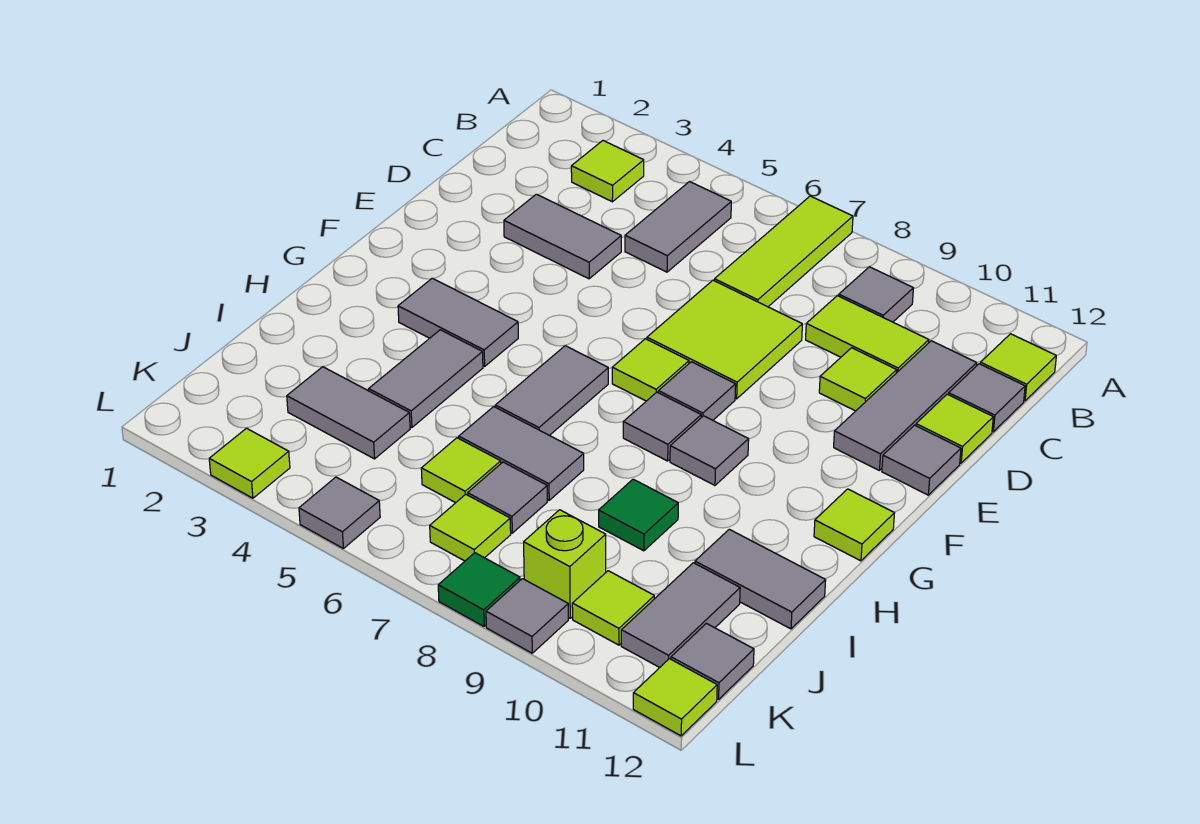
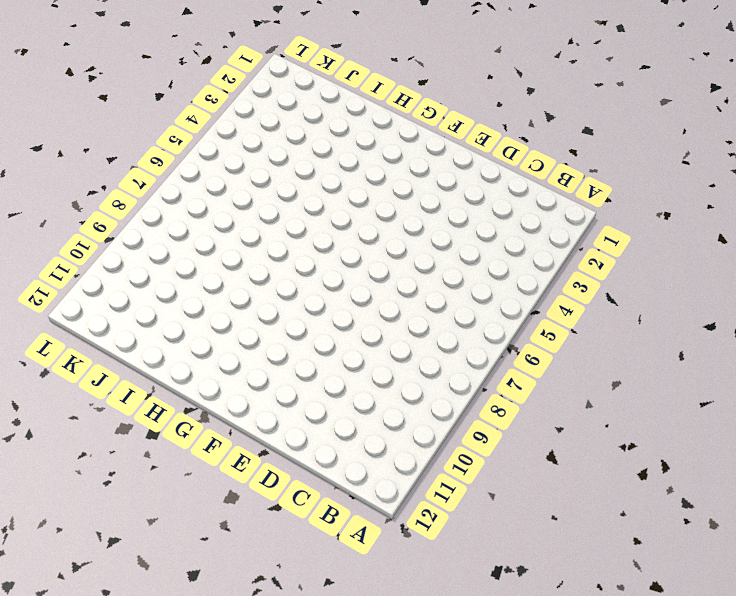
none -> lime tile A7:C7 level 1
none -> lime tile B3 level 1
none -> grey tile B5:C5 level 1
none -> grey tile B9 level 1

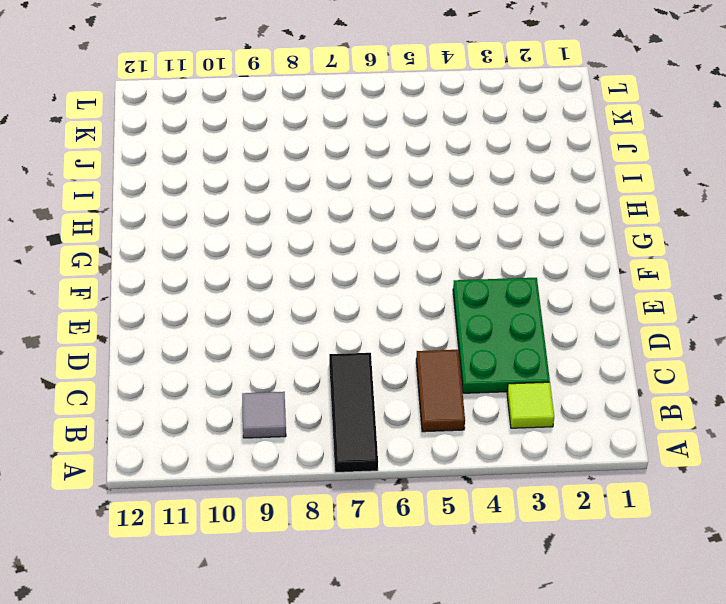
black tile A7:C7 level 1 -> lime tile A7:C7 level 1
brown tile B5:C5 level 1 -> grey tile B5:C5 level 1
green plate C3:E4 level 1 -> grey tile D3:D4 level 1
none -> lime tile B12 level 1
none -> lime tile C9:C10 level 1
none -> grey tile C11:E11 level 1
none -> grey tile C12 level 1

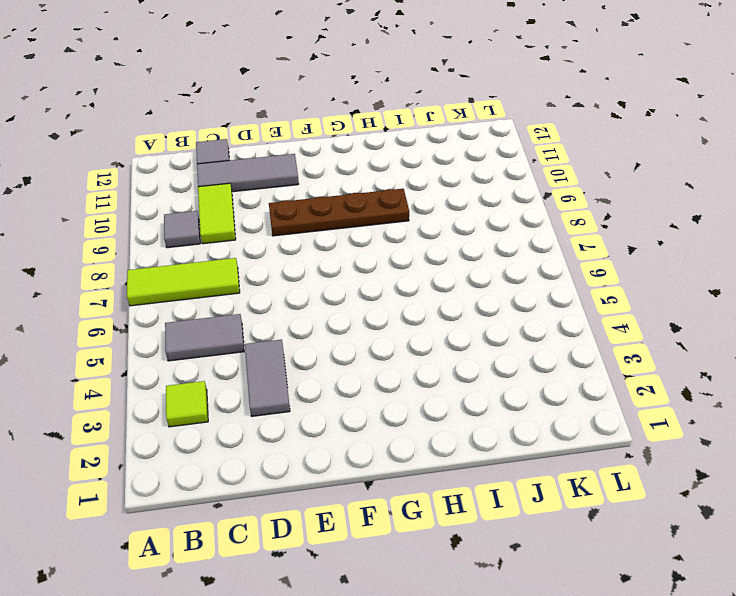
brown plate E9:H9 level 1 -> grey tile G9 level 1
none -> lime tile B12 level 1
none -> lime tile D7:E8 level 1
none -> lime tile D10 level 1
none -> lime tile D12 level 1

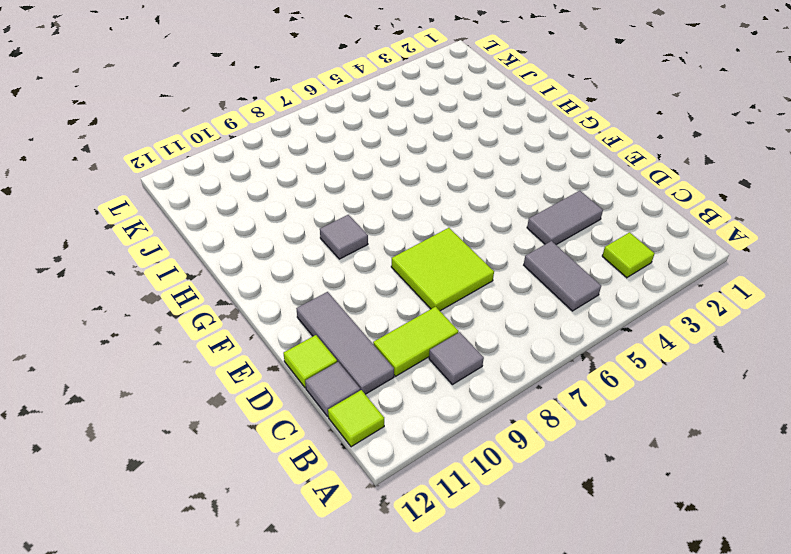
none -> lime tile A7:C7 level 1
none -> lime tile D10 level 1
none -> grey tile E12 level 1
none -> lime tile F7 level 1

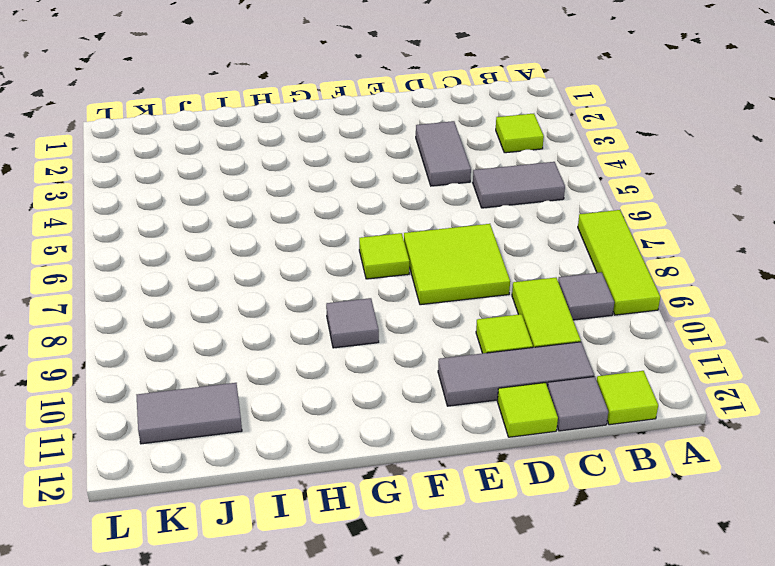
lime tile A7:A9 level 1 -> lime tile A7:C7 level 1
none -> grey tile E12 level 1
none -> grey tile F8 level 1
none -> grey tile G3:G4 level 1
none -> grey tile G6:H6 level 1

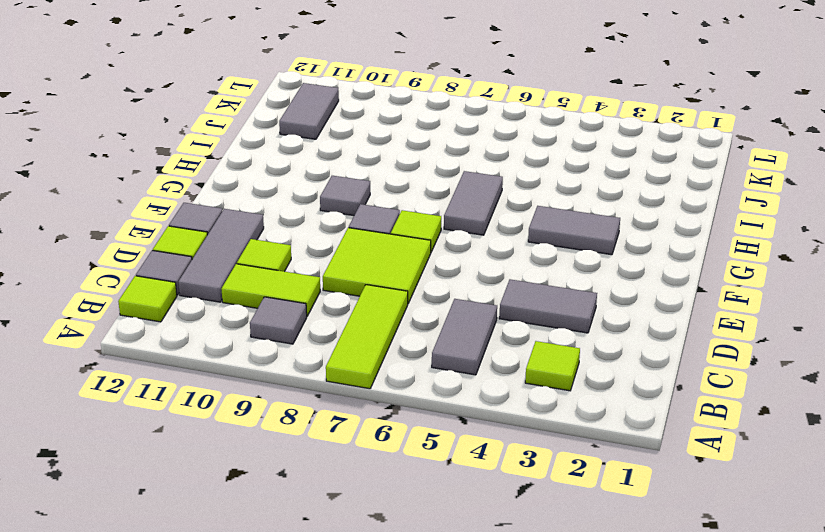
none -> grey tile G8 level 1
none -> lime tile G12 level 1
none -> grey tile H4:I4 level 1
none -> grey tile I6:I7 level 1

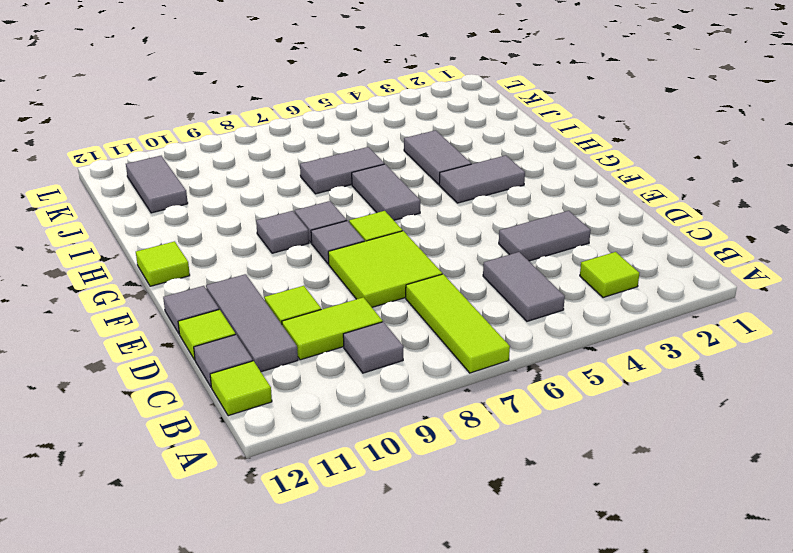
none -> green tile I9 level 1
none -> grey tile I11:I12 level 1
none -> grey tile J3:J4 level 1
none -> lime tile J6 level 1

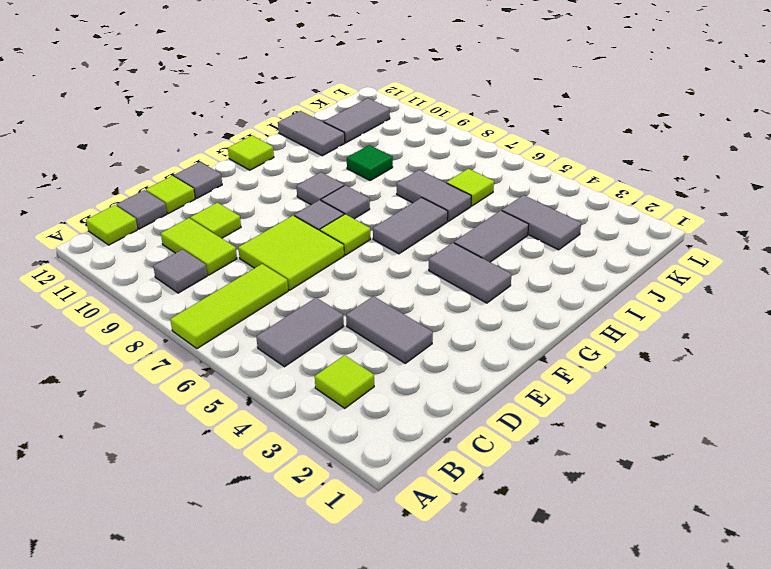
none -> grey tile C11:E11 level 1
none -> grey tile J7 level 1
none -> lime tile K7 level 1
none -> lime brick K9 level 1

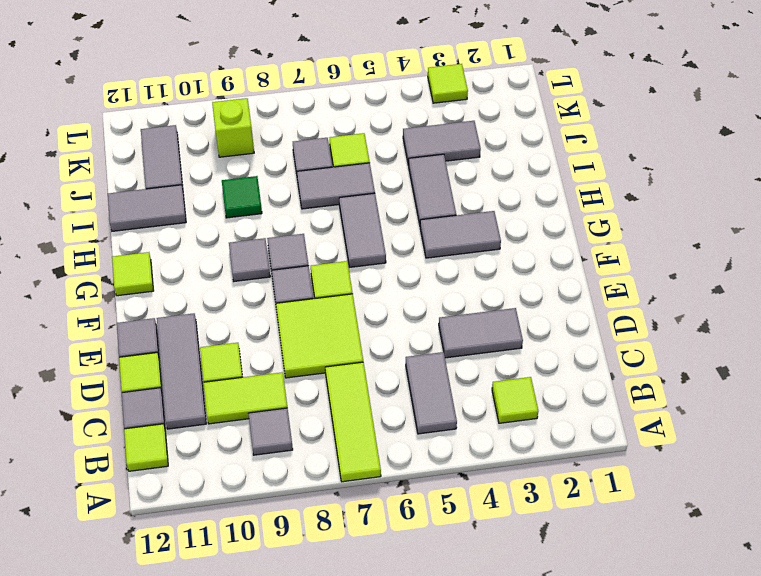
none -> lime tile K7 level 1
none -> lime tile K10 level 1
none -> grey tile K12 level 1
none -> grey tile L5 level 1

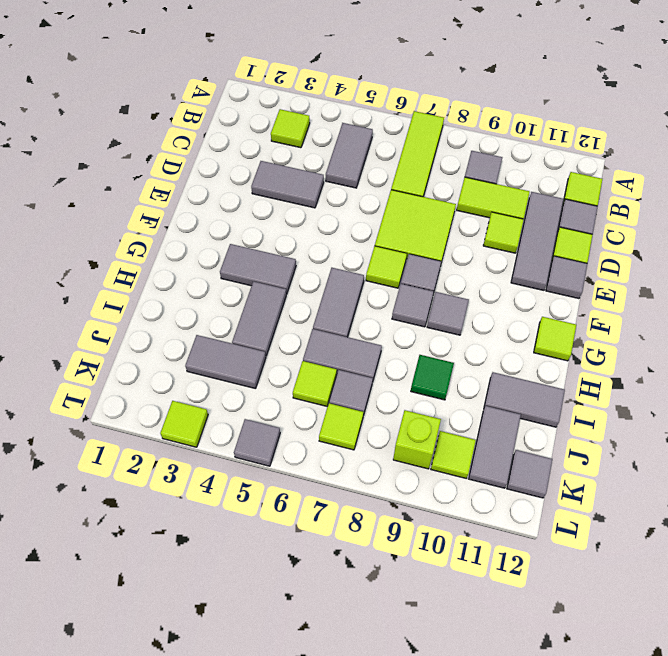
none -> green tile L8 level 1
none -> grey tile L9 level 1
none -> lime tile L12 level 1

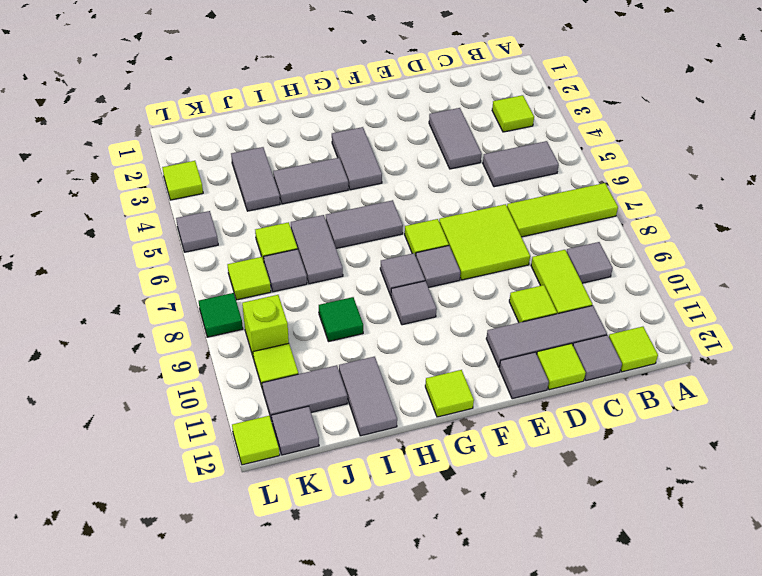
none -> grey tile L9 level 1

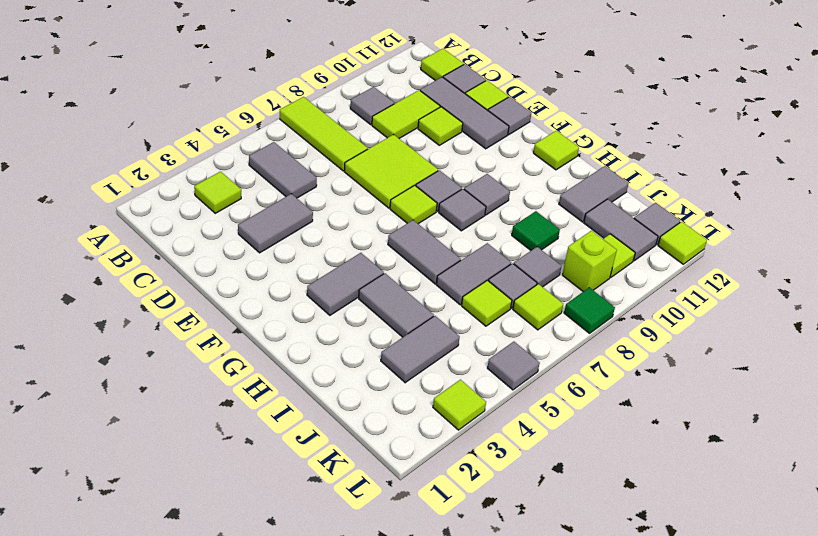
grey tile J8 level 1 -> grey tile L9 level 1

